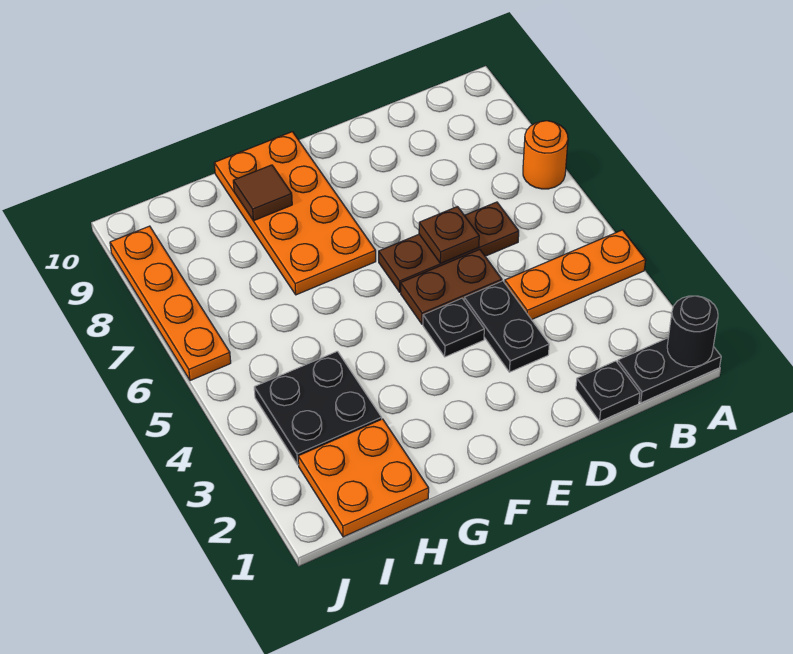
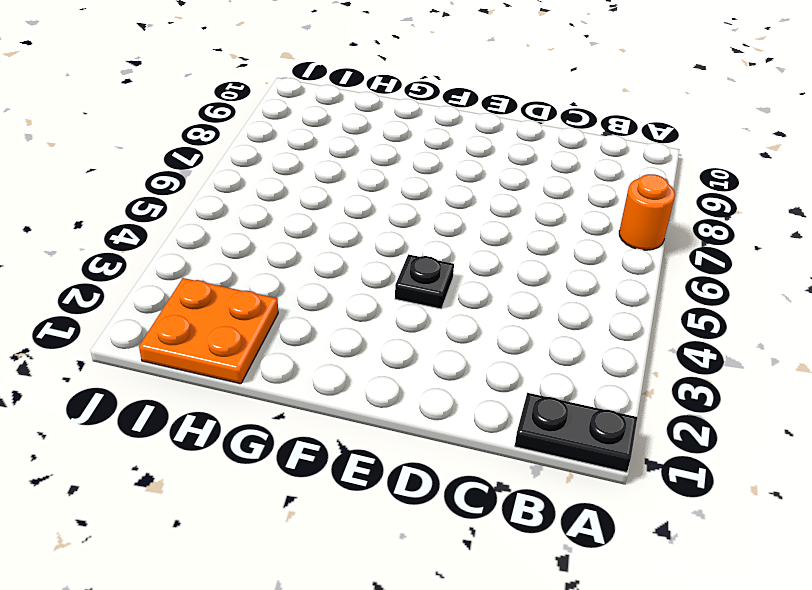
none -> orange plate A4:C4 level 1
none -> black plate C1 level 1
none -> brown plate C6:E6 level 1

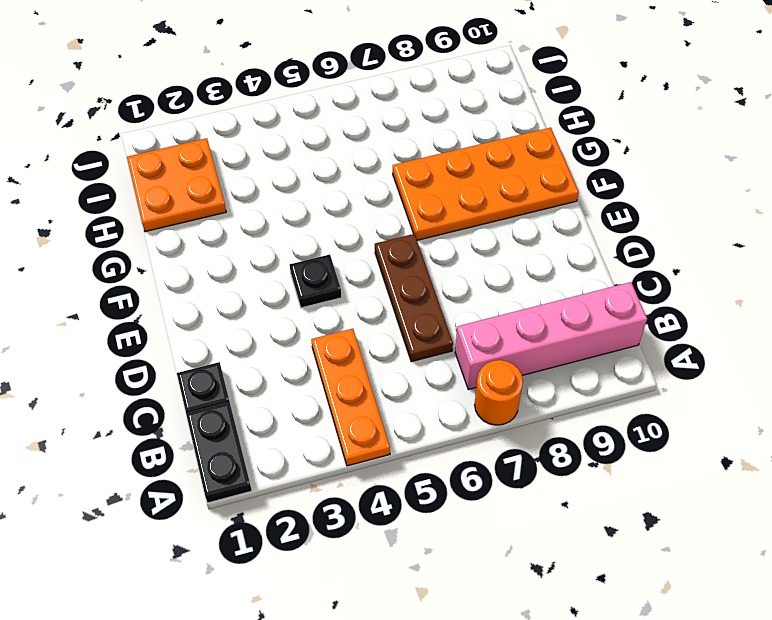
pink brick B7:B10 level 1 -> none
none -> black plate D3:D4 level 1
none -> brown plate D5:E5 level 1
none -> black plate H3:I4 level 1

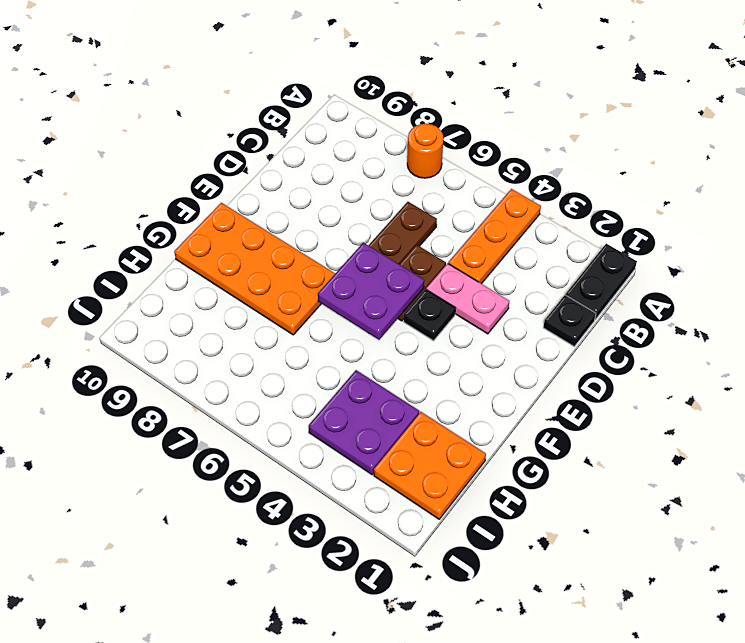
pink plate D3:D4 level 1 -> black plate D3:D4 level 1
purple plate E5:F6 level 2 -> none
purple plate H3:I4 level 1 -> black plate H3:I4 level 1
none -> orange plate J6:J9 level 1
none -> black round brick A1 level 2
none -> brown plate D6 level 2

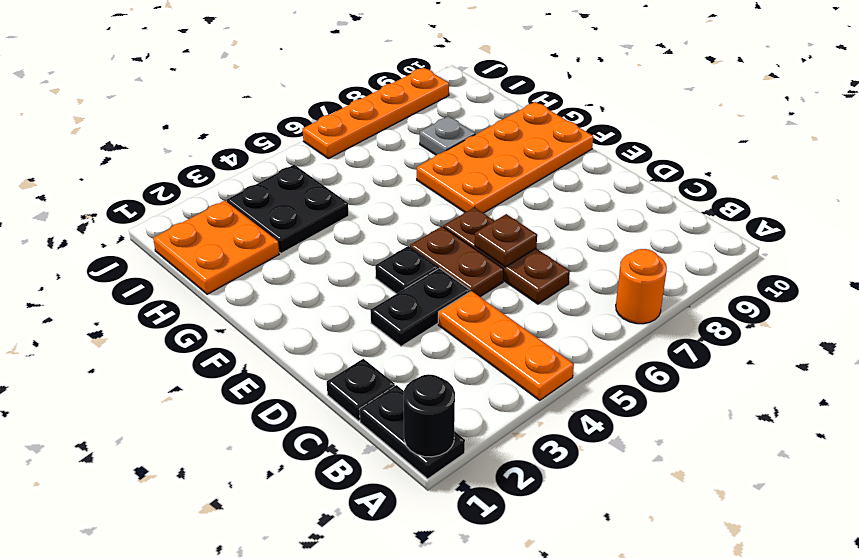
grey plate H8 level 1 -> none
none -> brown tile G9 level 2

